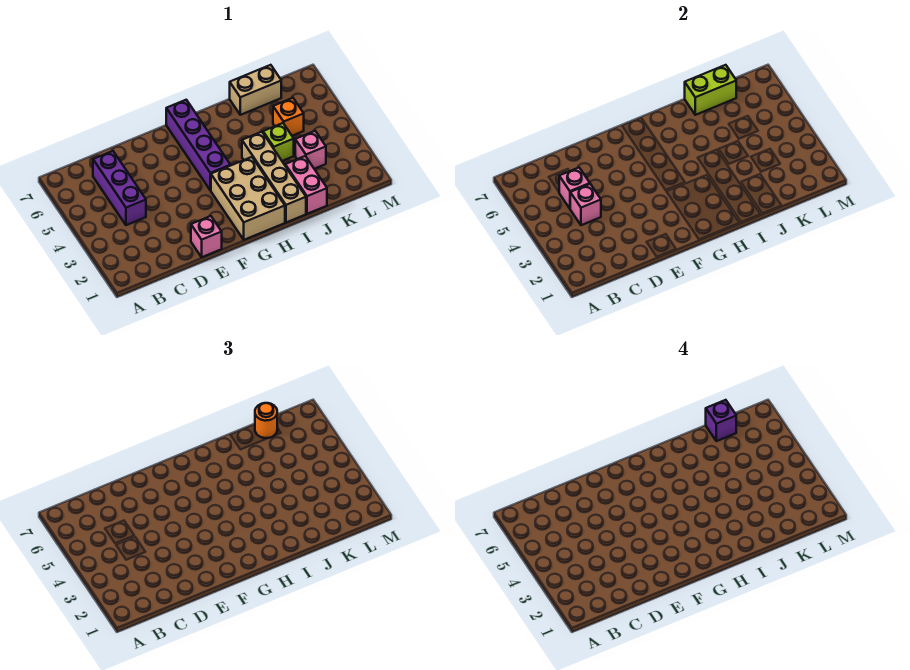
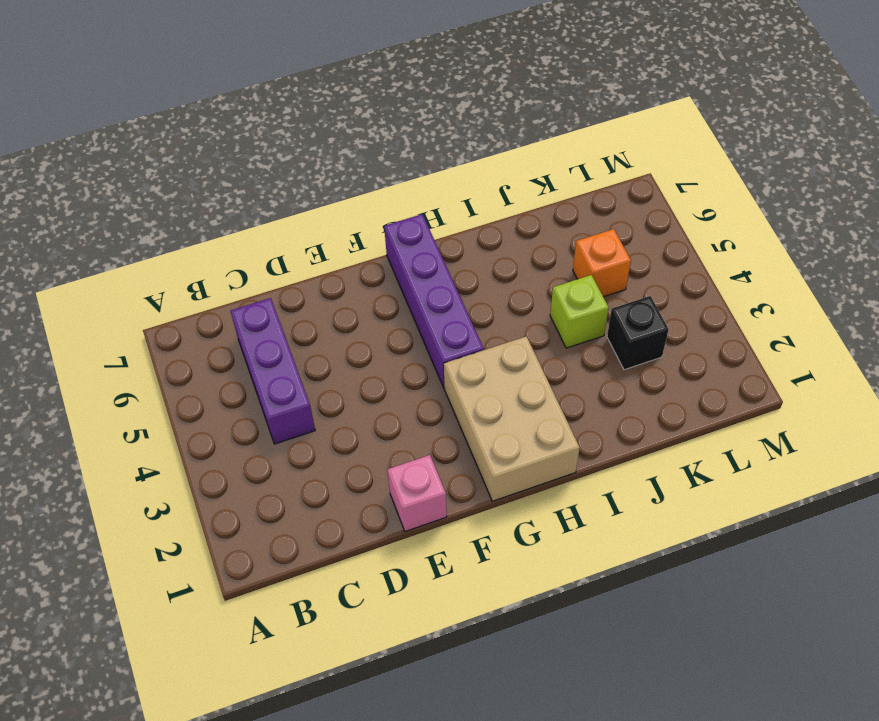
black brick K3 level 1 -> pink brick K3 level 1
none -> tan brick I1:I4 level 1
none -> pink brick J1:J2 level 1
none -> tan brick J7:K7 level 1

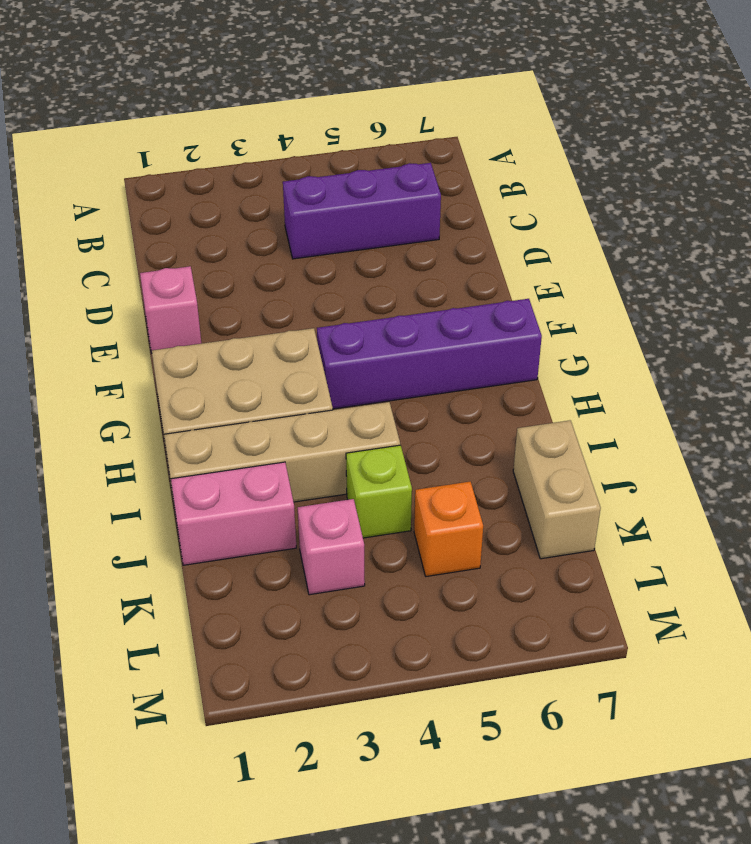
none -> pink brick C4 level 2
none -> pink brick C5 level 2
none -> lime brick J7:K7 level 2

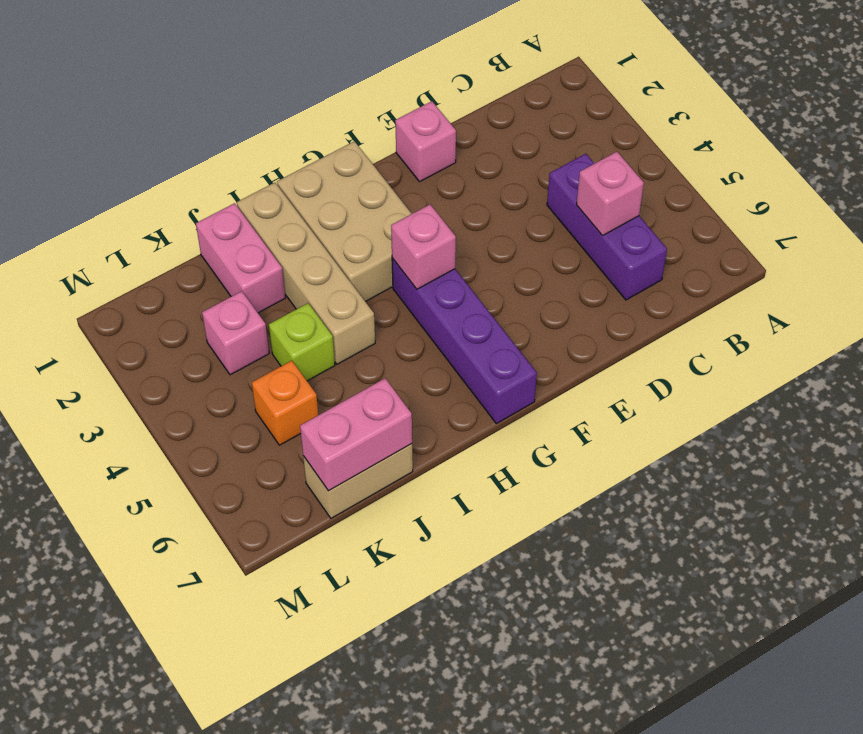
pink brick G4 level 2 -> pink brick C4 level 2
pink brick J7:K7 level 2 -> lime brick J7:K7 level 2
none -> orange round brick K7 level 3
none -> purple brick K7 level 4

